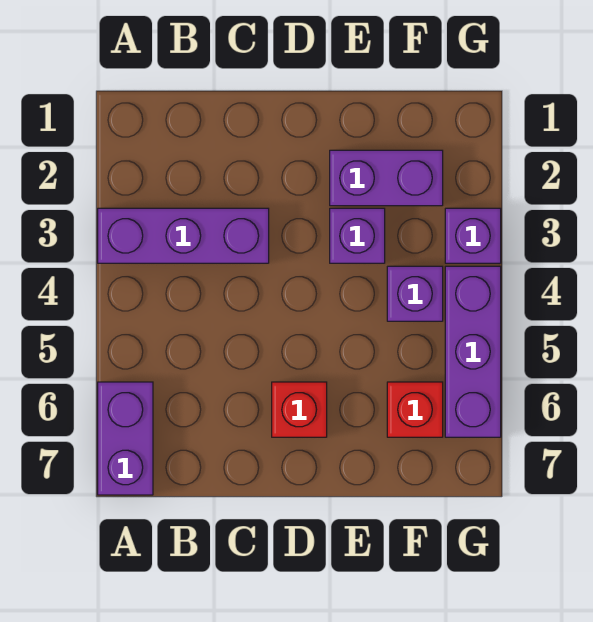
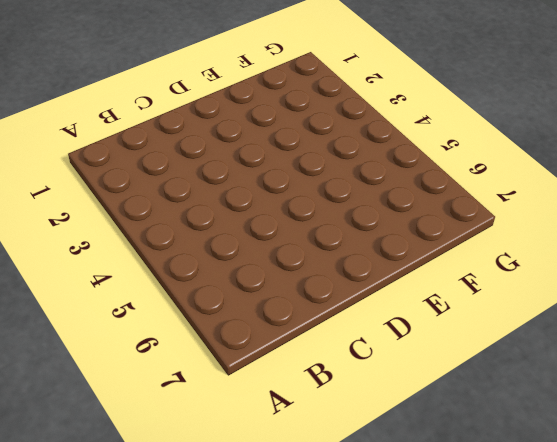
none -> purple brick A3:C3 level 1
none -> purple brick A6:A7 level 1

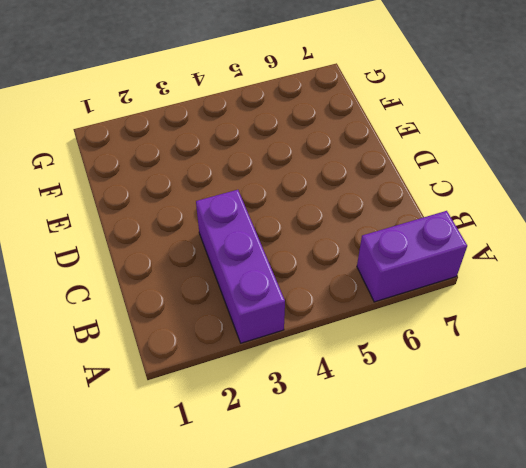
none -> red brick D6 level 1
none -> purple brick E2:F2 level 1

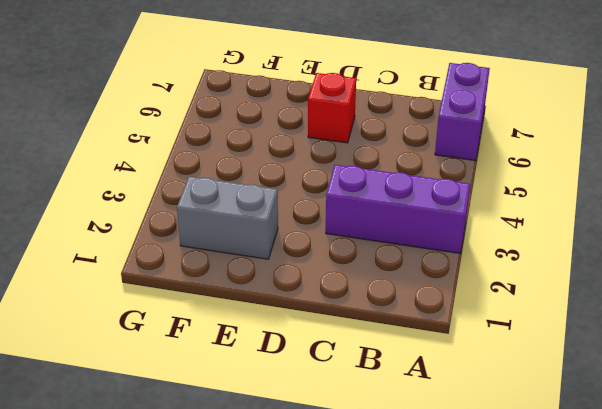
grey brick E2:F2 level 1 -> purple brick E2:F2 level 1
none -> purple brick E3 level 1
none -> purple brick F4 level 1

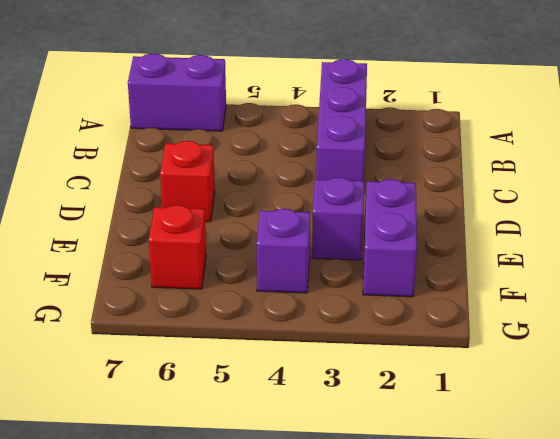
none -> purple brick G3 level 1
none -> purple brick G4:G6 level 1

